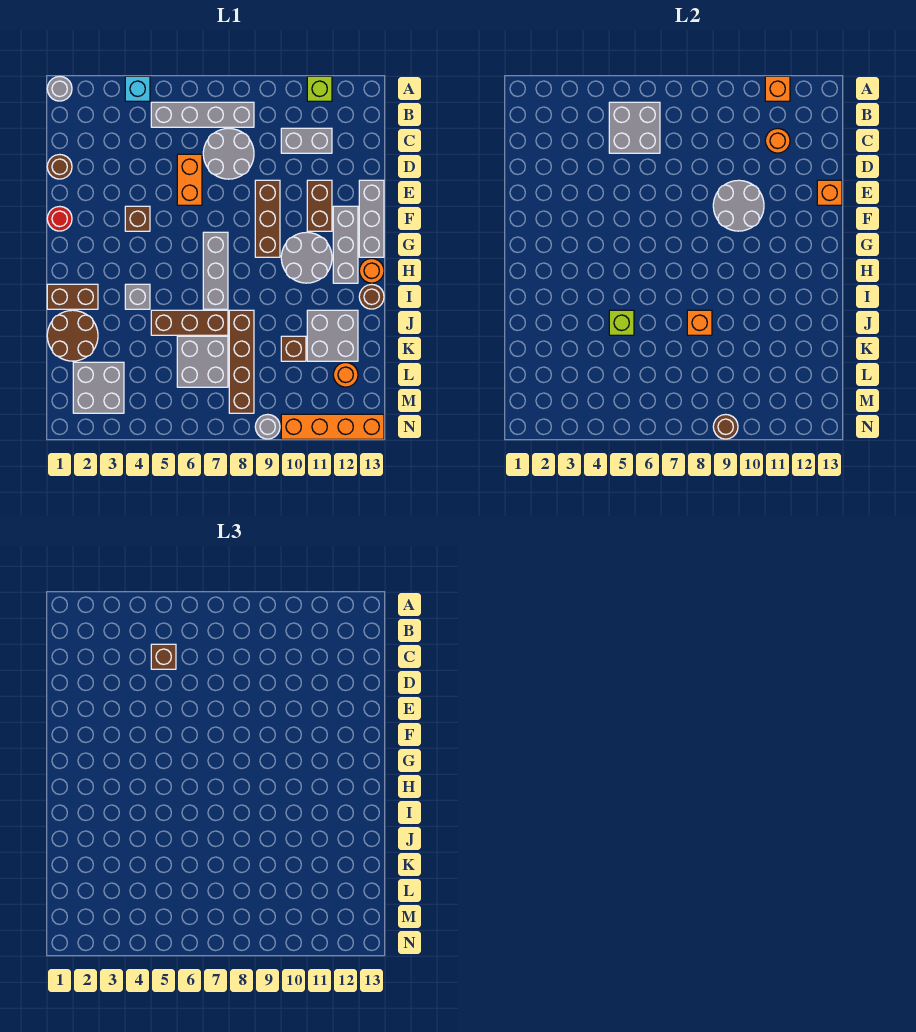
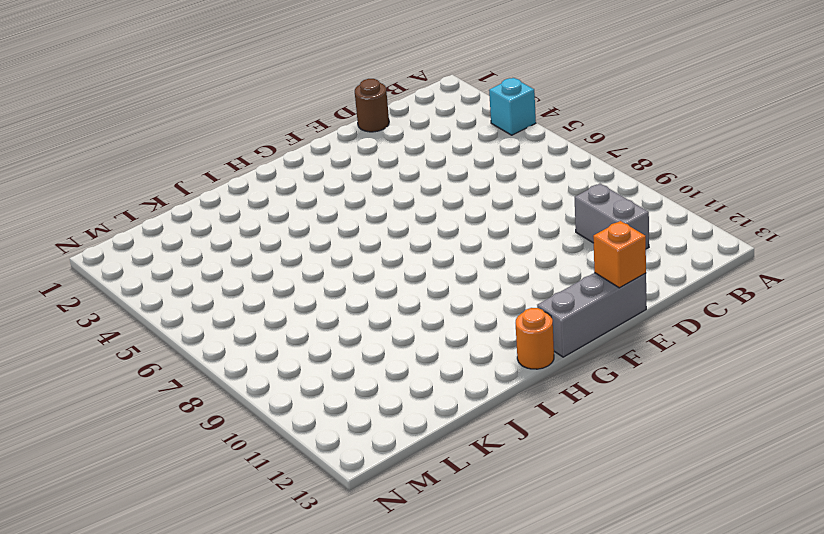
none -> grey round brick A1 level 1
none -> lime brick A11 level 1
none -> grey brick B5:B8 level 1
none -> grey round brick C7:D8 level 1

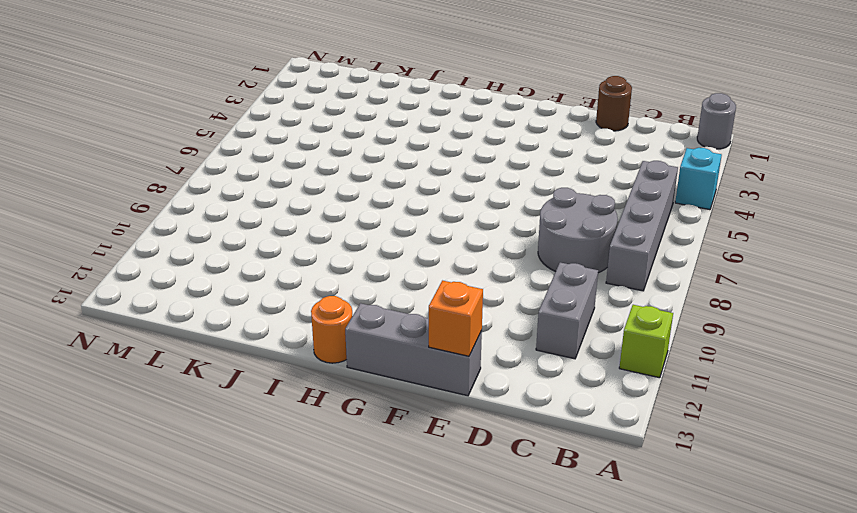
none -> orange brick D6:E6 level 1
none -> brown brick E9:G9 level 1
none -> brown brick E11:F11 level 1
none -> red round brick F1 level 1

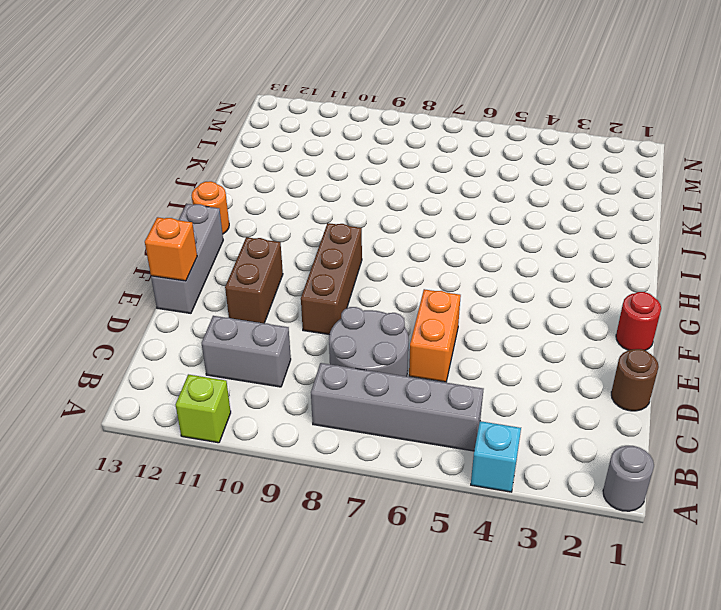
none -> brown brick F4 level 1
none -> grey brick F12:H12 level 1
none -> grey brick G7:I7 level 1
none -> grey round brick G10:H11 level 1

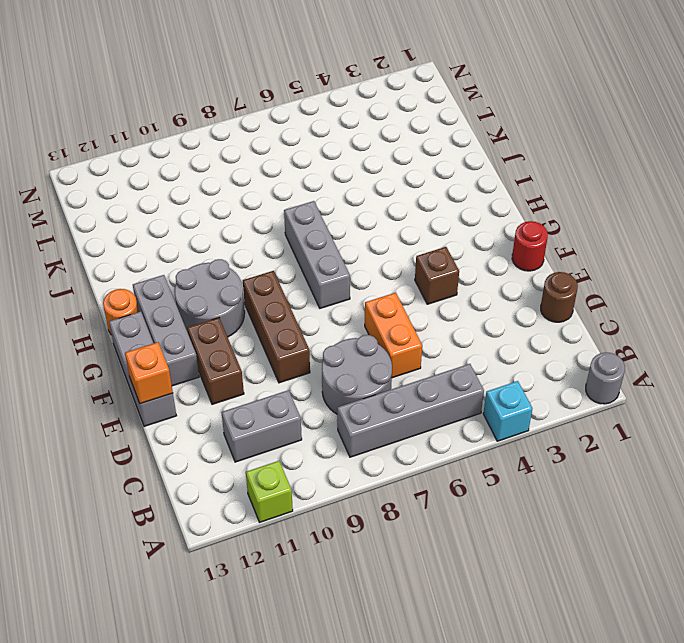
none -> brown brick I1:I2 level 1
none -> grey brick I4 level 1
none -> brown round brick I13 level 1
none -> brown round brick J1:K2 level 1

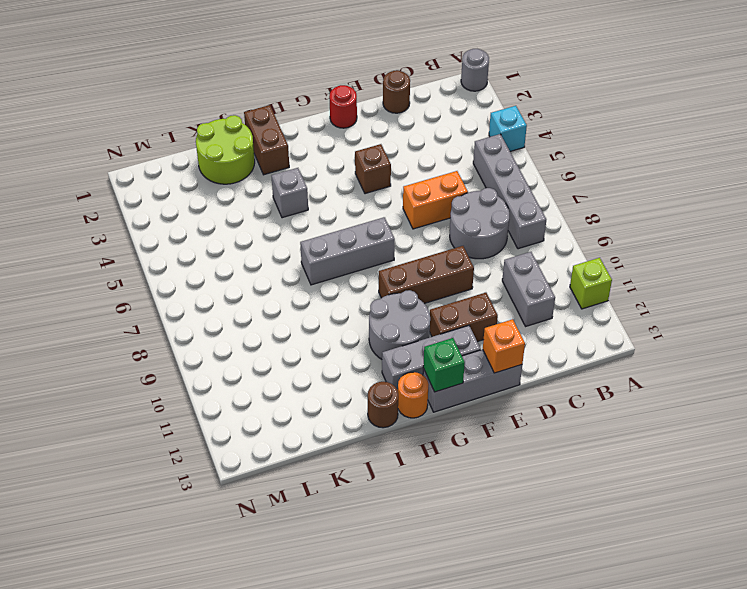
green brick G13 level 2 -> none
lime round brick J1:K2 level 1 -> brown round brick J1:K2 level 1
none -> brown brick J5:J7 level 1
none -> brown brick J8:M8 level 1
none -> grey brick J11:K12 level 1
none -> grey brick K6:L7 level 1

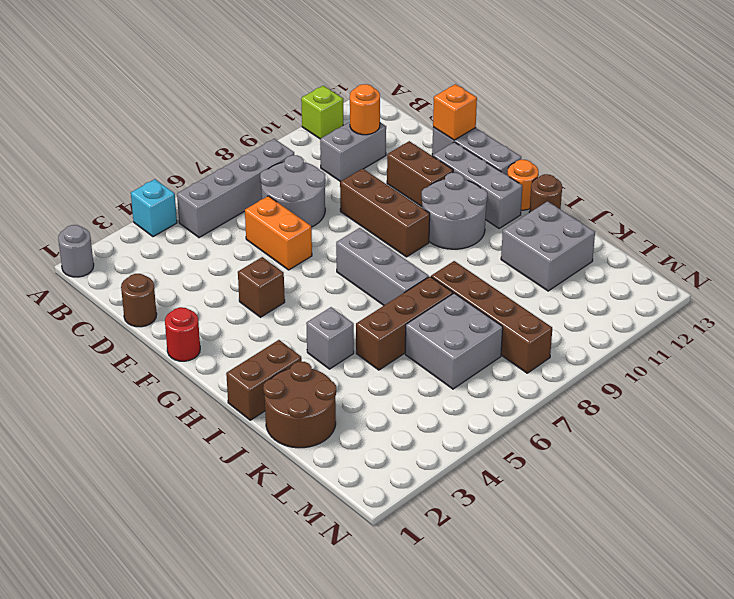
none -> brown brick K10 level 1
none -> grey brick L2:M3 level 1
none -> orange round brick L12 level 1
none -> grey round brick N9 level 1

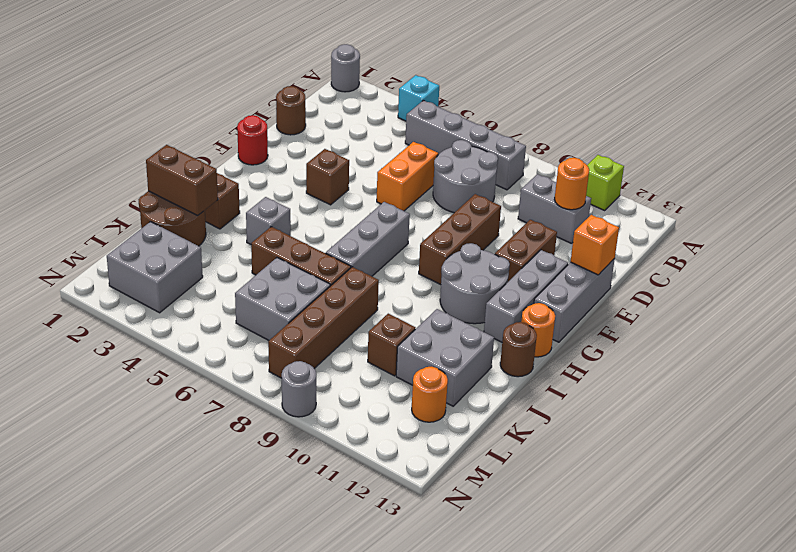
brown brick J1:J2 level 2 -> none
none -> orange brick N10:N13 level 1
none -> orange brick A11 level 2
none -> grey brick B5:C6 level 2
none -> grey round brick E9:F10 level 2

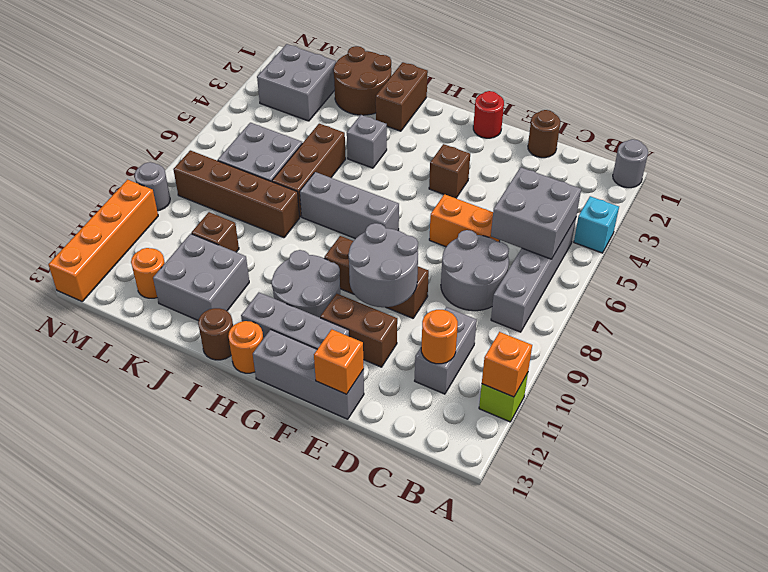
none -> lime brick J5 level 2
none -> orange brick J8 level 2
none -> brown round brick N9 level 2
none -> brown brick C5 level 3

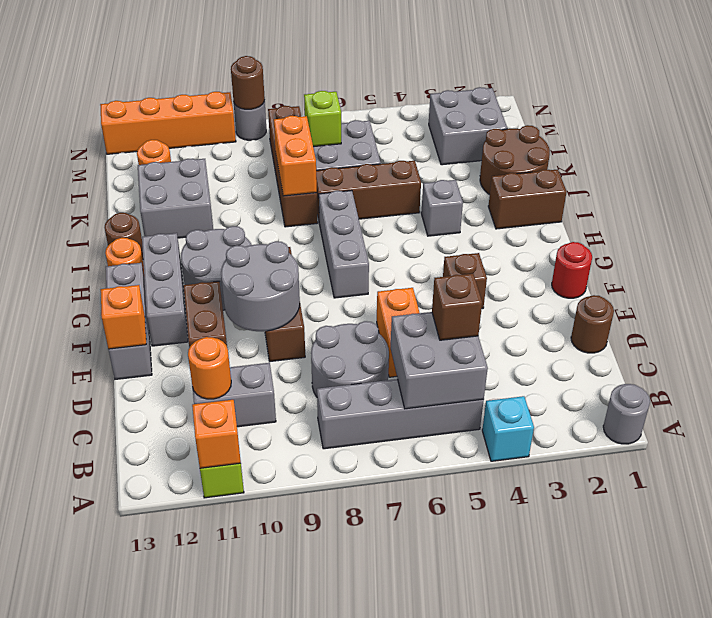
orange brick J8:K8 level 2 -> orange brick J8 level 2
lime brick L7 level 2 -> lime brick J5 level 2
none -> brown brick K10 level 1

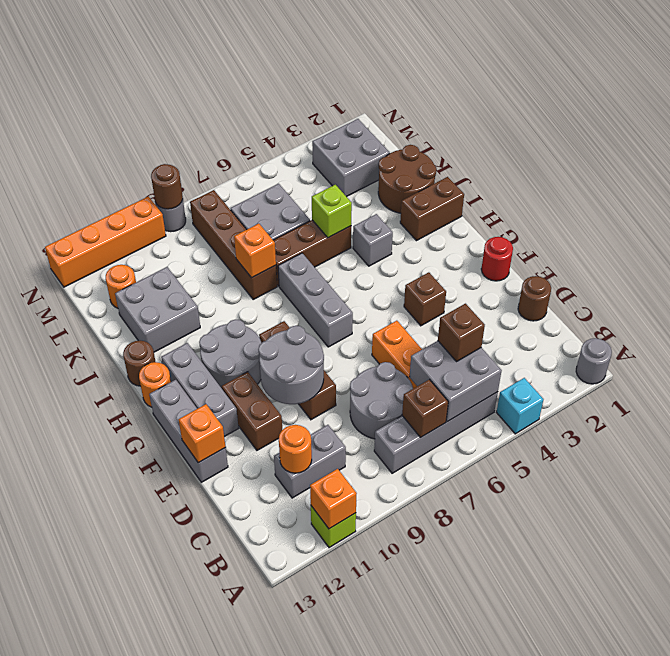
brown brick B7 level 2 -> brown brick K10 level 1

